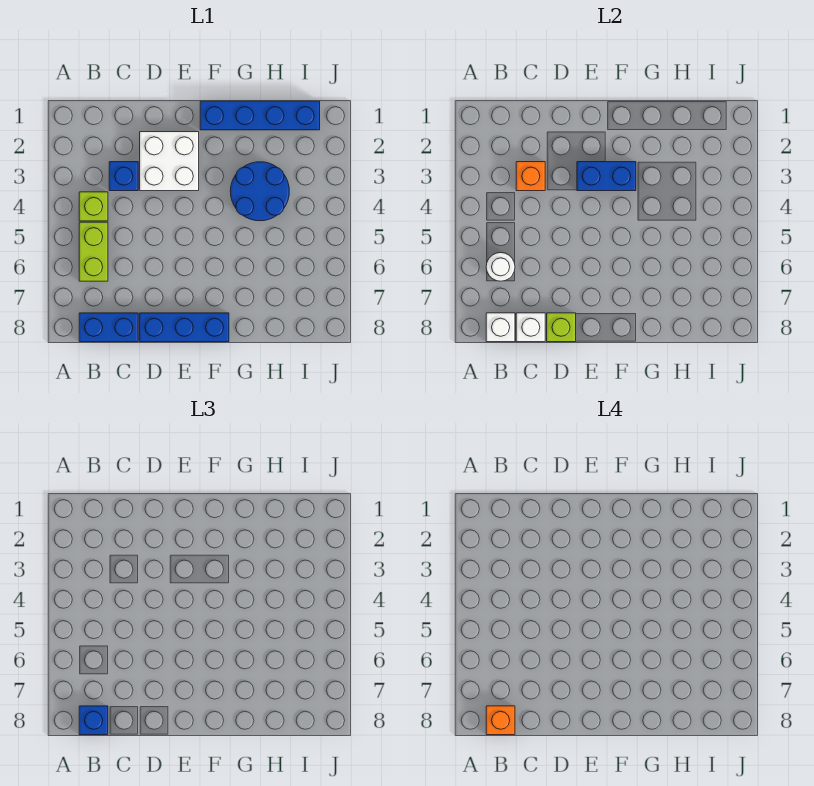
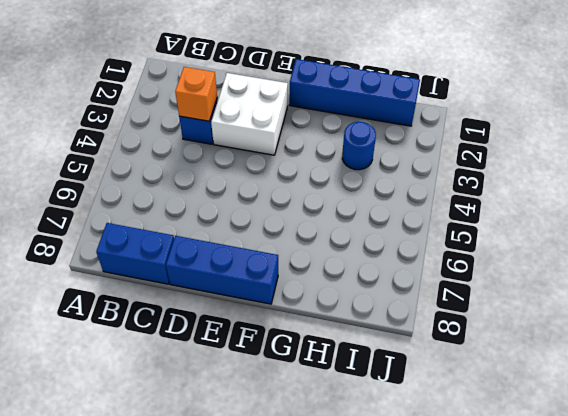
blue round brick H3 level 1 -> blue round brick G3:H4 level 1
none -> lime brick B4 level 1
none -> lime brick B5:B6 level 1
none -> white round brick B6 level 2

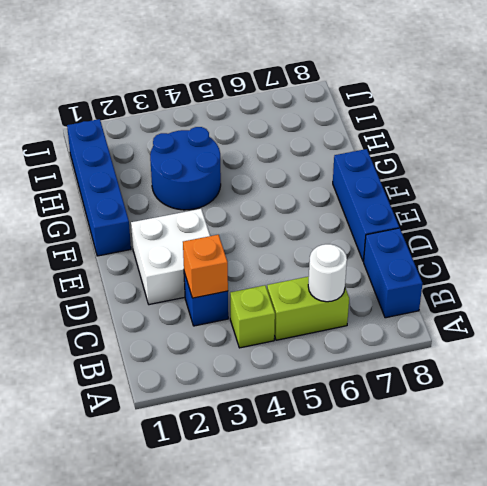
none -> white brick B8 level 2
none -> white brick C8 level 2
none -> lime brick D8 level 2

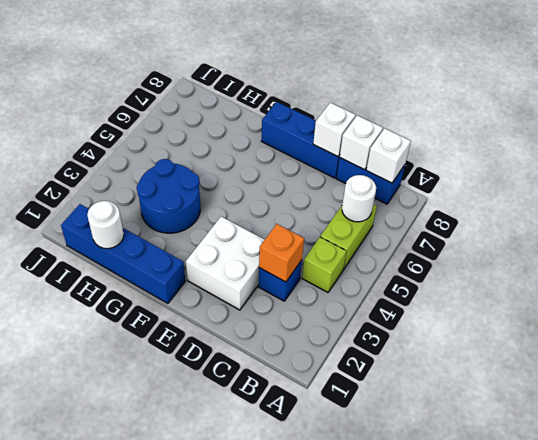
white brick D8 level 2 -> lime brick D8 level 2
white round brick H1 level 2 -> none
none -> blue brick E3:F3 level 2
none -> blue brick B8 level 3
none -> orange brick B8 level 4

